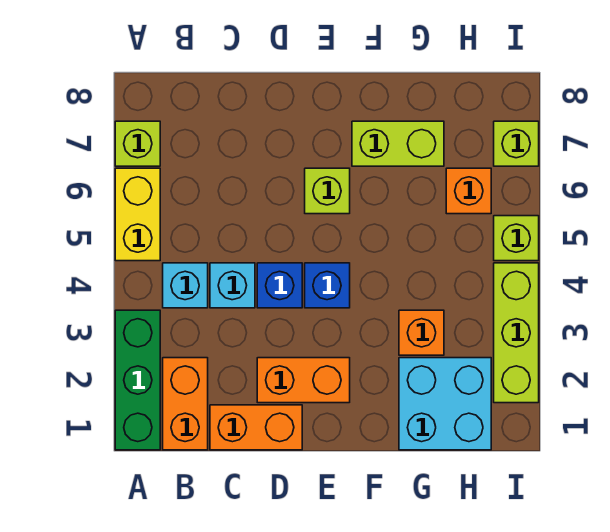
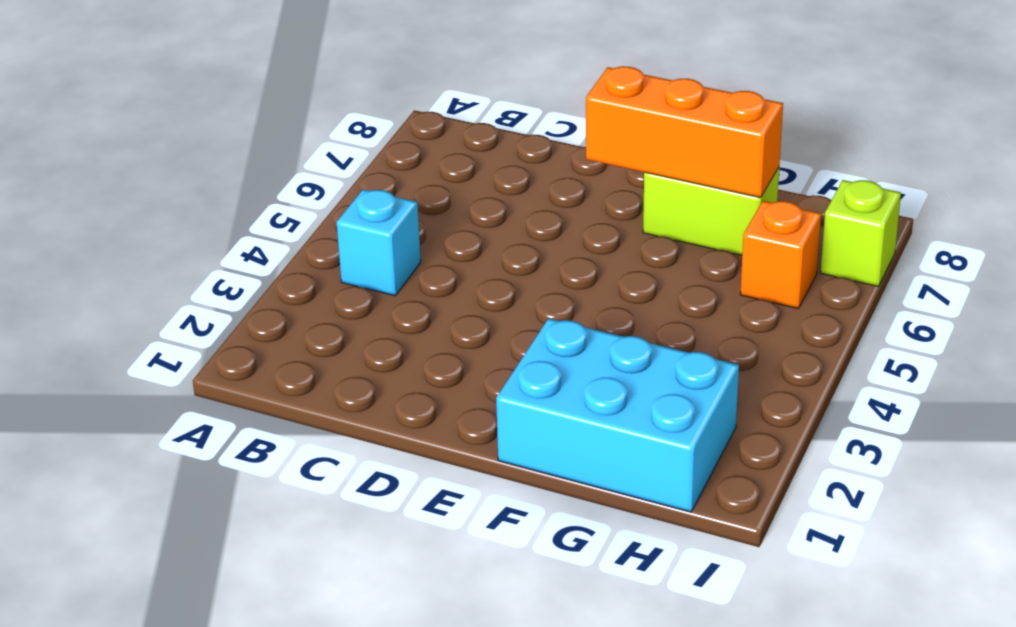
orange brick E7:G7 level 2 -> none
cyan brick F1:H2 level 1 -> cyan brick G1:H2 level 1
none -> green brick A1:A3 level 1
none -> yellow brick A5:A6 level 1
none -> lime brick A7 level 1

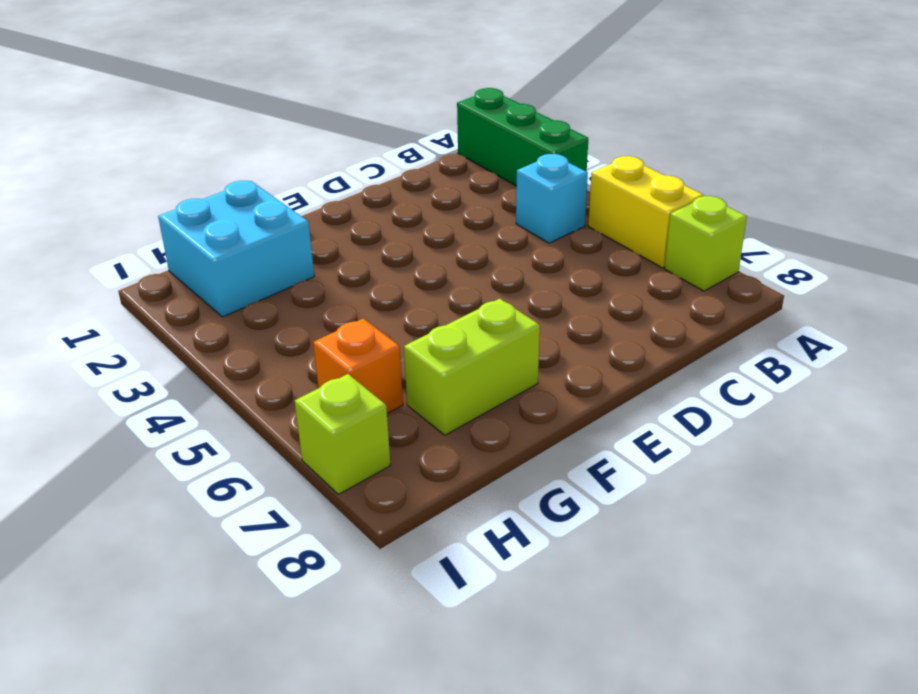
none -> orange brick B1:B2 level 1
none -> orange brick C1:D1 level 1
none -> cyan brick C4 level 1

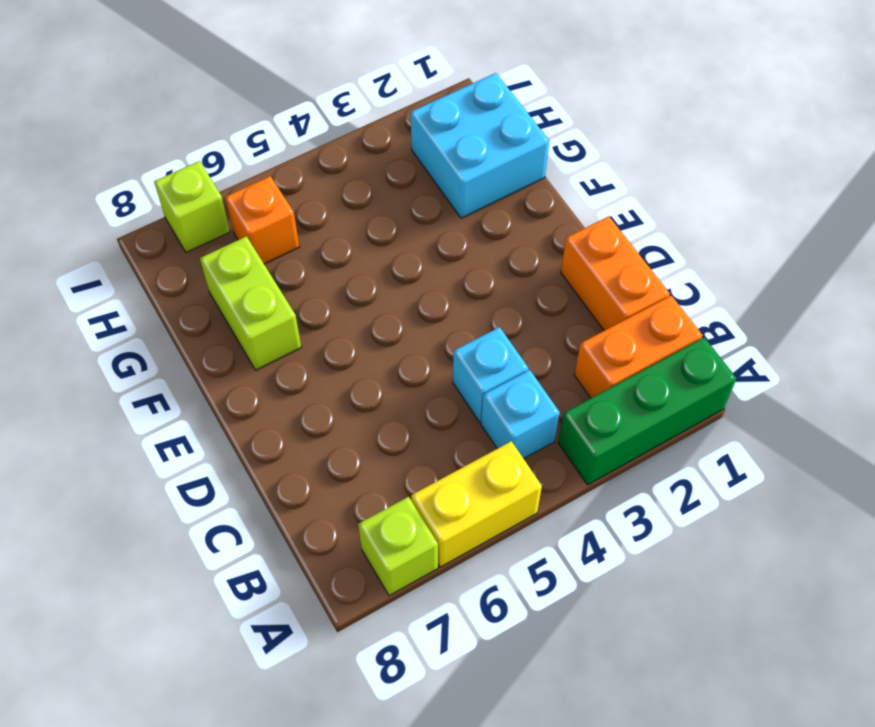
none -> orange brick D2:E2 level 1
none -> blue brick D4 level 1
none -> blue brick E4 level 1

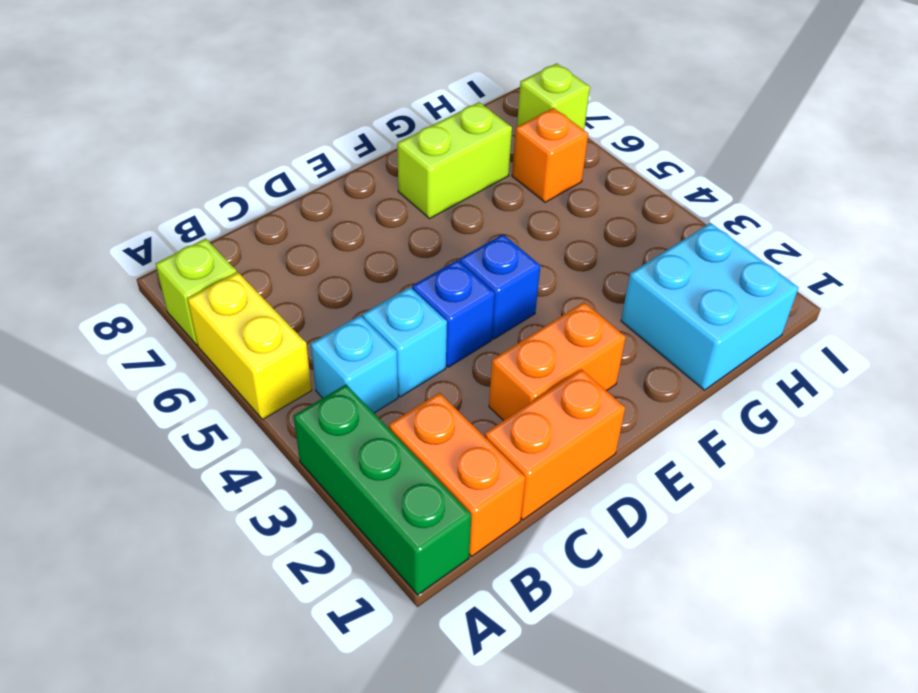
none -> lime brick E6 level 1
none -> orange brick G3 level 1
none -> lime brick I2:I4 level 1

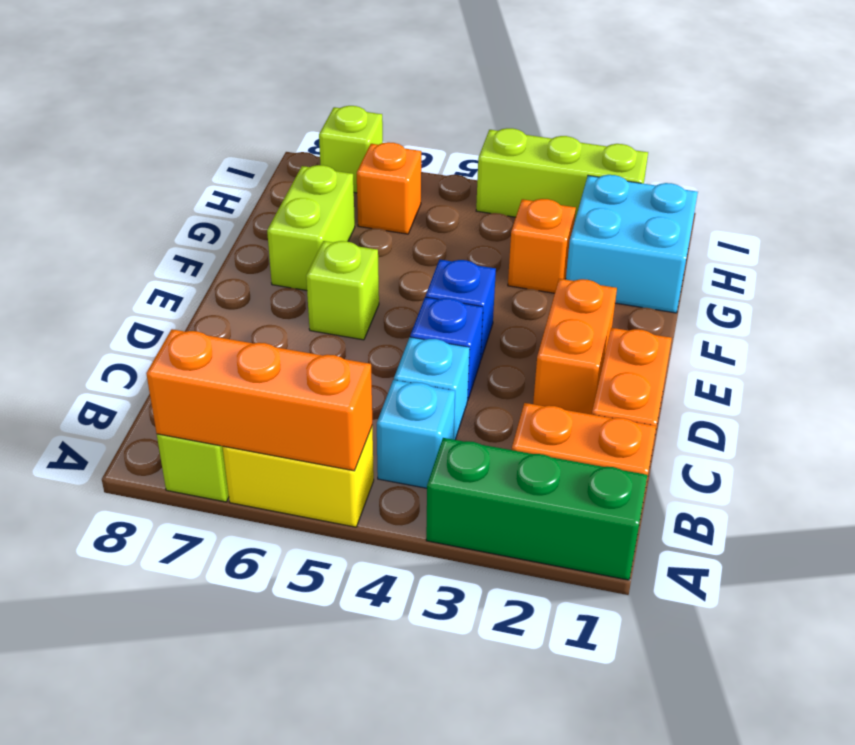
orange brick A5:A7 level 2 -> none
none -> lime brick I5 level 1

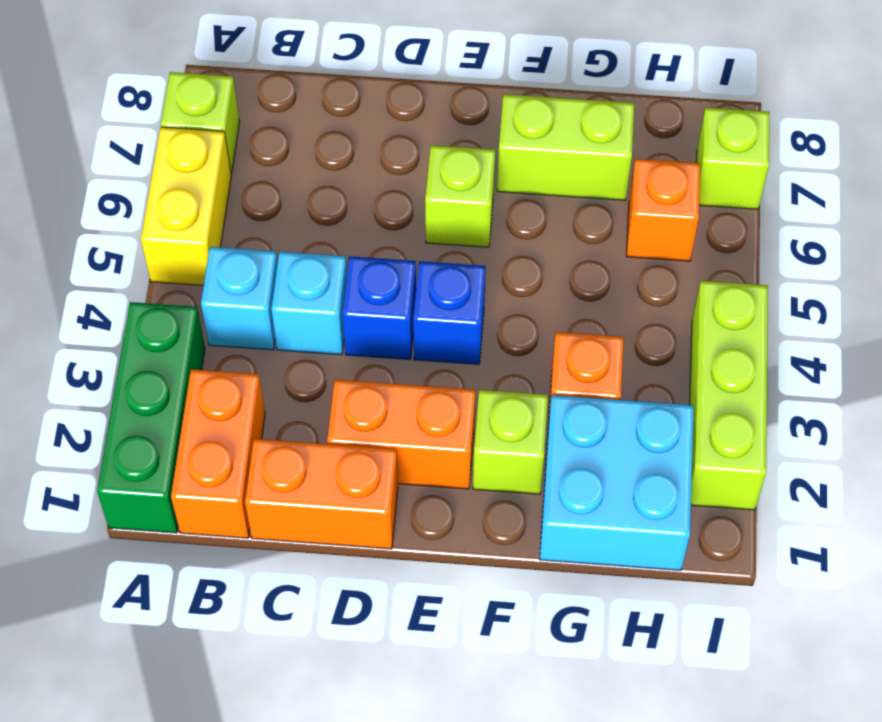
lime brick F2 level 1 -> lime brick I5 level 1

